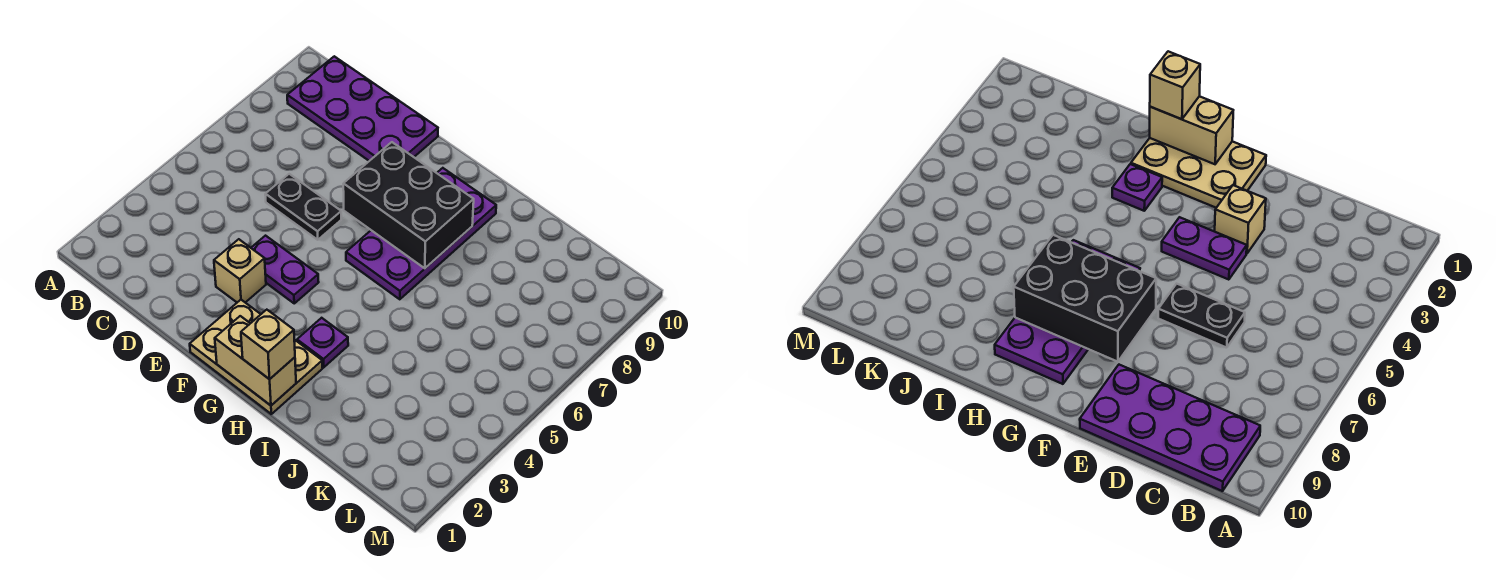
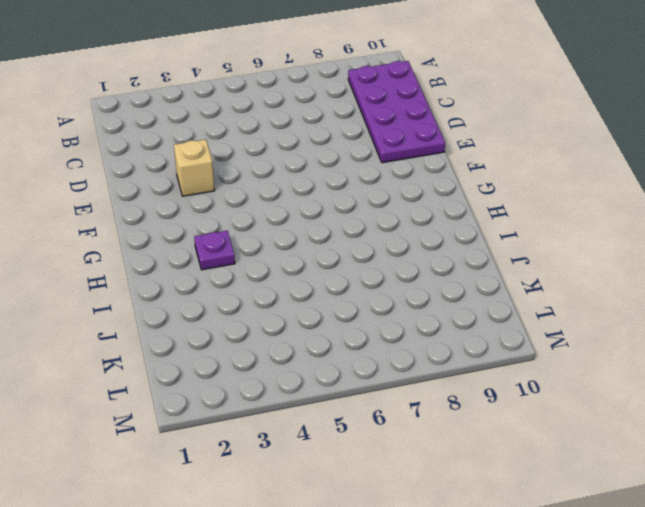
none -> black plate D6:E6 level 1
none -> purple plate E4:F4 level 1

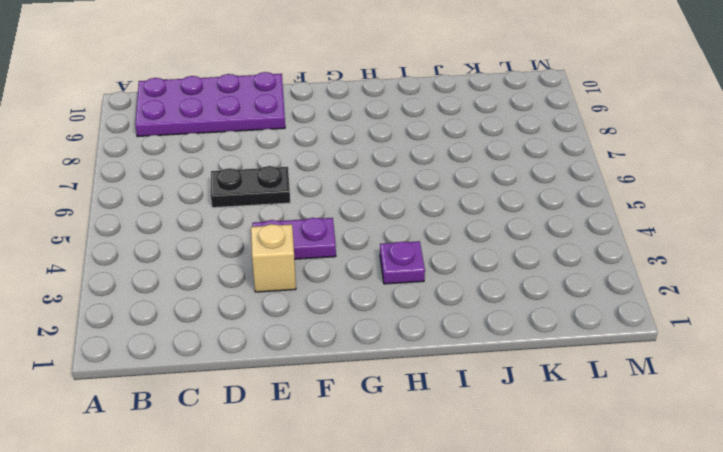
none -> tan plate F1:H2 level 1
none -> purple plate G6:H9 level 1

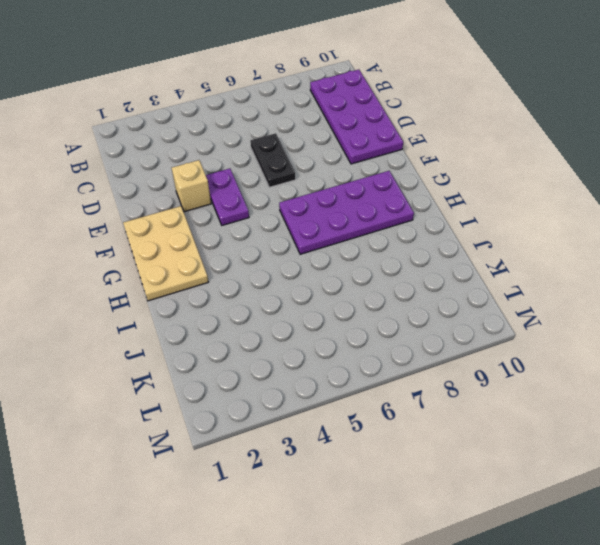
none -> purple plate H3 level 1
none -> black brick F7:H8 level 2

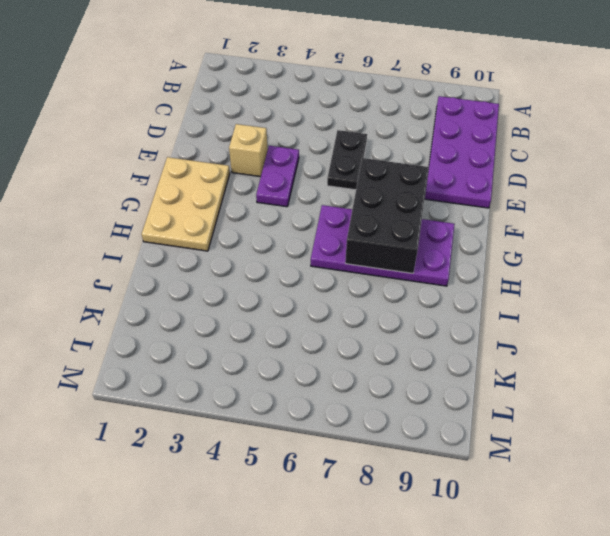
none -> purple plate H3 level 1
none -> tan brick G1:H1 level 2

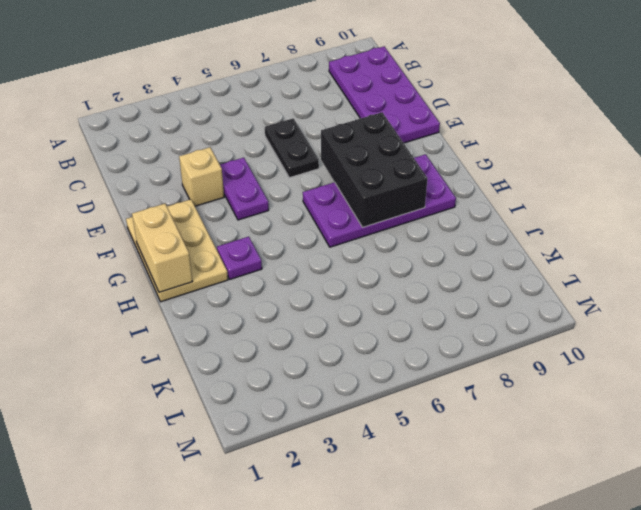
none -> tan brick H1 level 3

